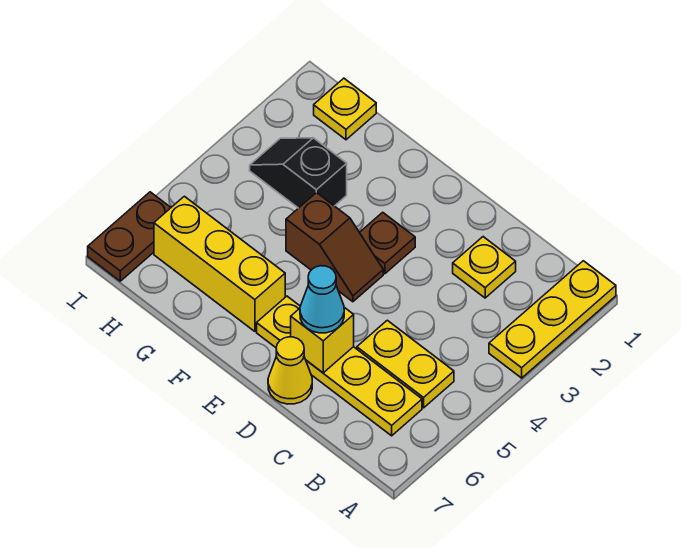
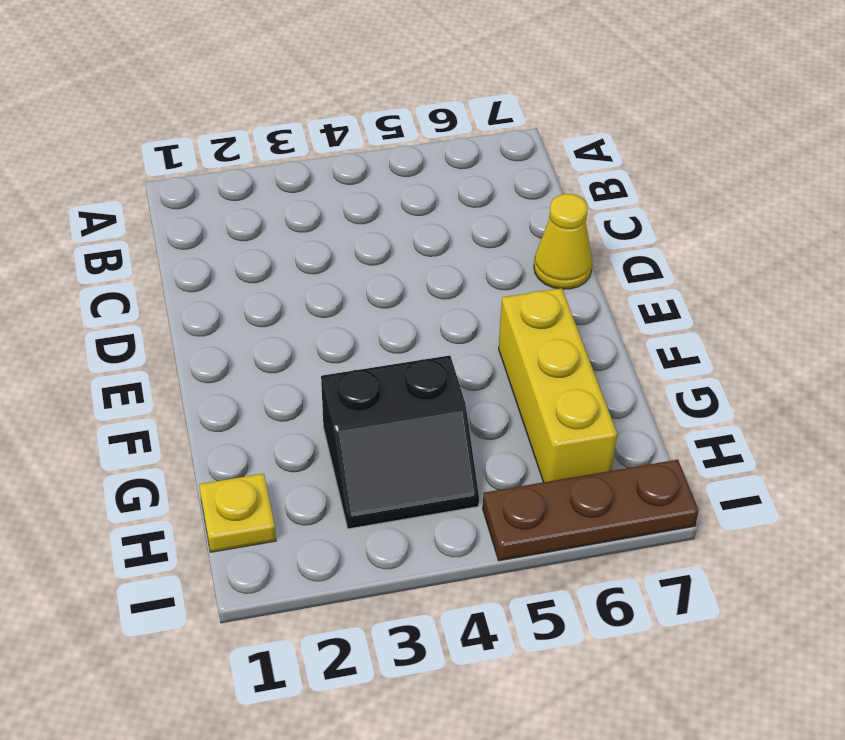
black slope G3:H4 level 1 top G -> black slope G3:H3 level 1 top G
brown plate I5:I7 level 1 -> brown plate I6:I7 level 1
none -> yellow plate A1:A3 level 1
none -> yellow plate B5:C5 level 1
none -> yellow plate B6:E6 level 1

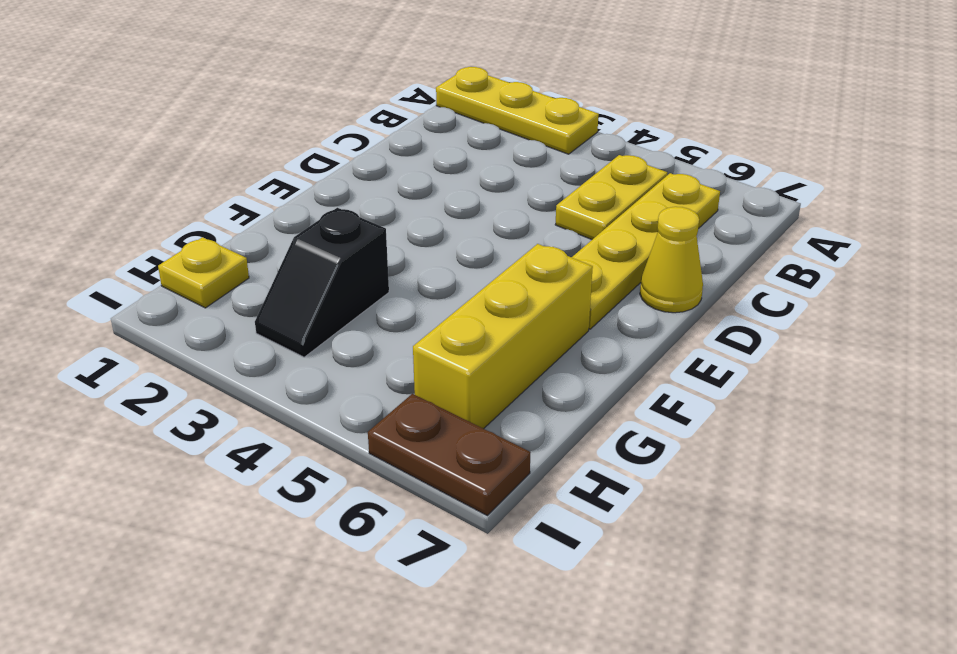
none -> yellow plate C2 level 1
none -> brown plate E3 level 1
none -> brown slope E4:F4 level 1 top F

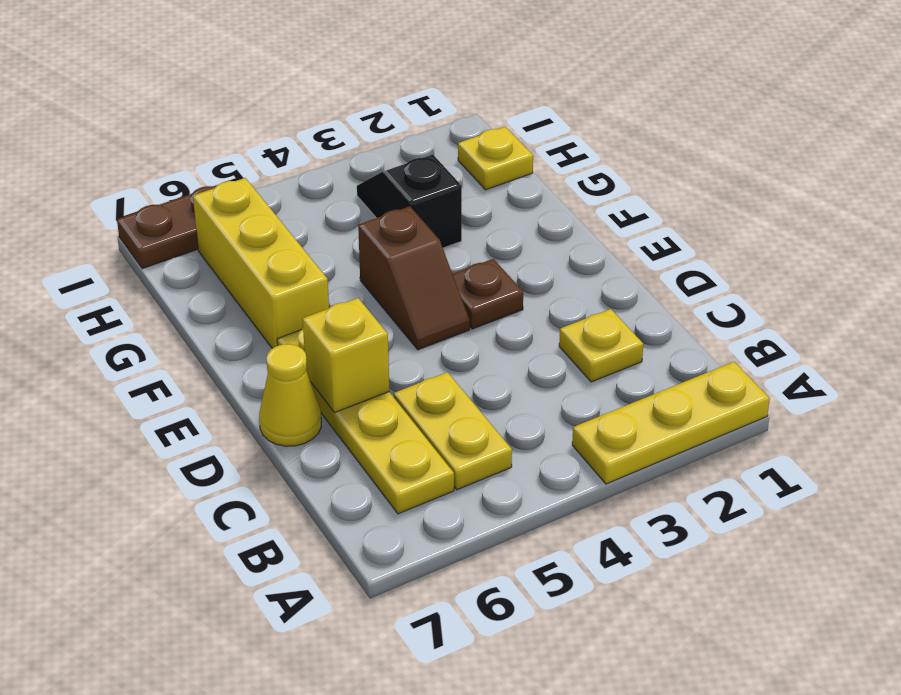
none -> cyan cone D6 level 3

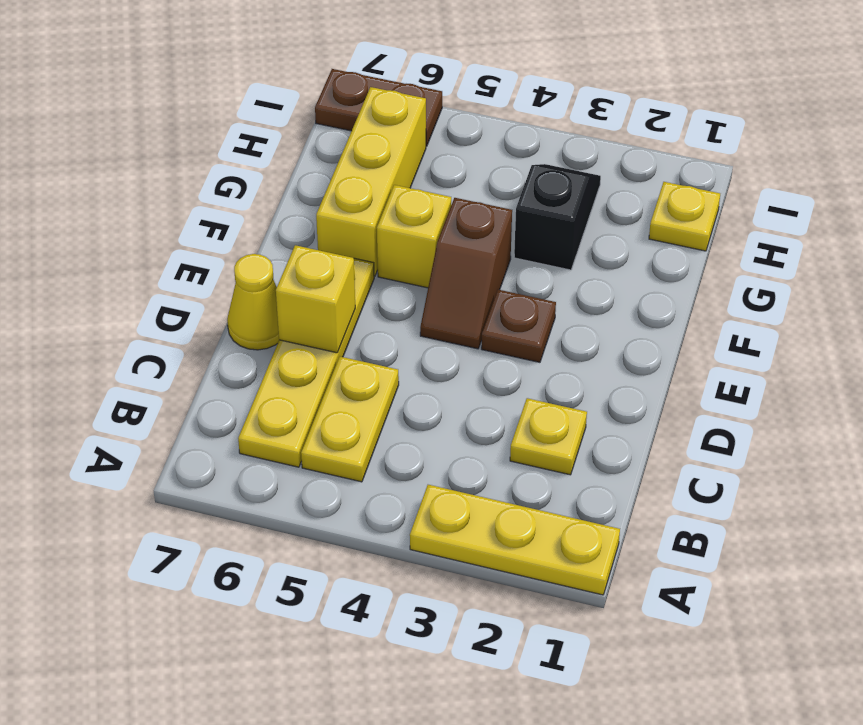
yellow brick F5 level 1 -> none
none -> cyan cone D6 level 3

